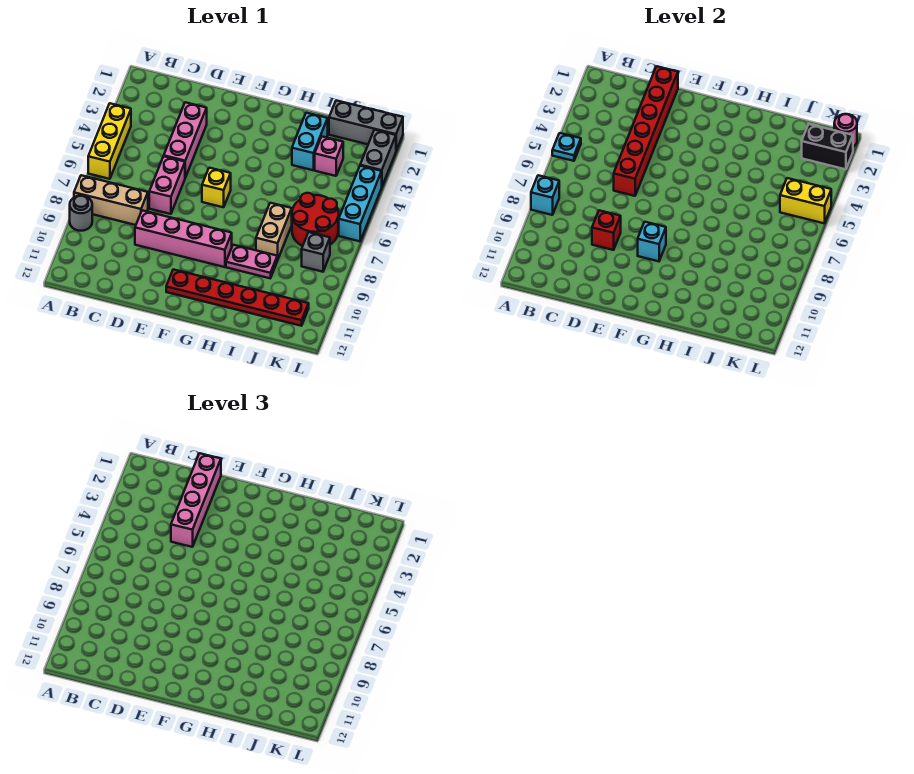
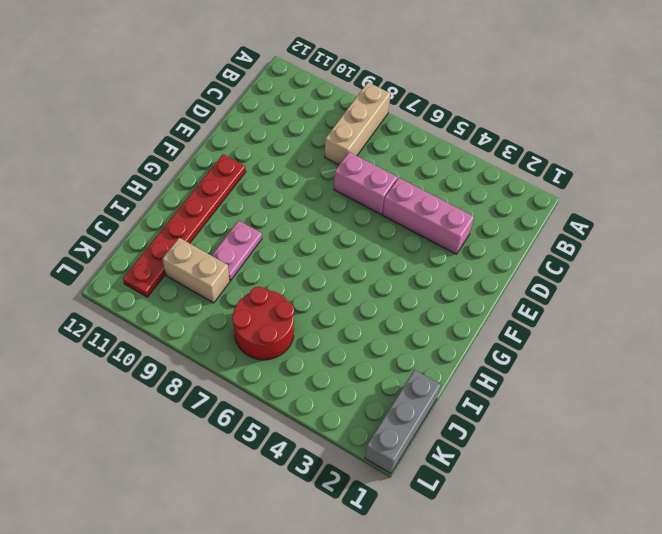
tan brick J9:J10 level 1 -> tan brick I7:I8 level 1
none -> yellow brick A4:A6 level 1
none -> grey round brick A9 level 1
none -> pink brick D9:G9 level 1

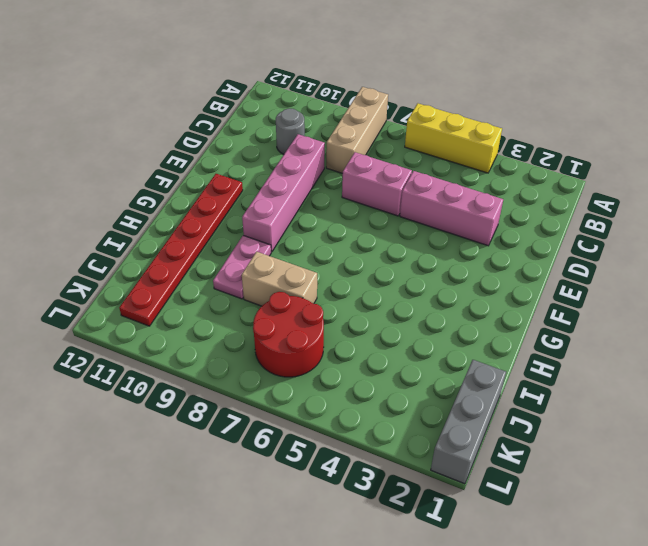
grey round brick C10 level 1 -> grey round brick A9 level 1
none -> yellow brick F6 level 1
none -> cyan brick I2:I3 level 1
none -> pink brick J3 level 1

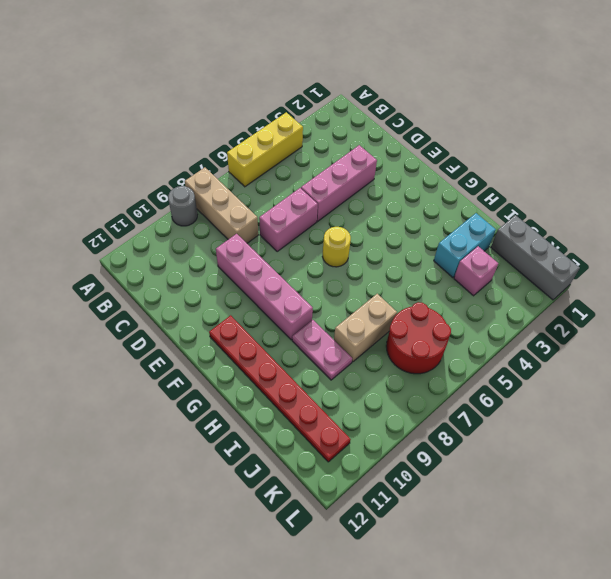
yellow round brick F6 level 1 -> yellow brick F6 level 1
none -> grey brick K8 level 1
none -> grey brick L2:L3 level 1
none -> cyan brick L4:L6 level 1

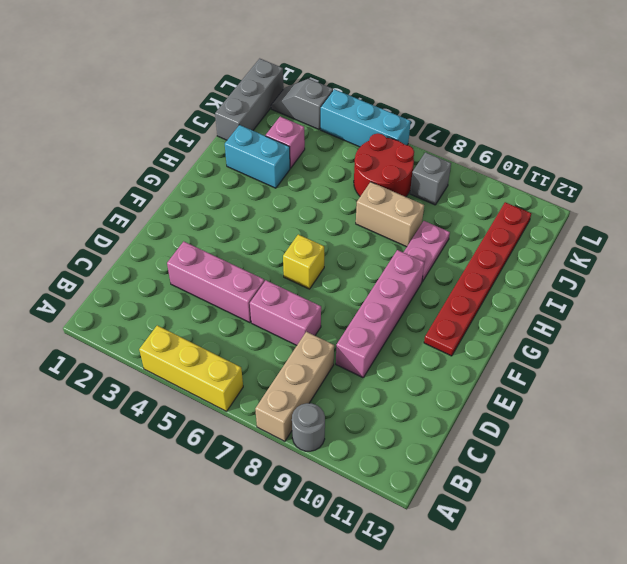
grey slope L2:L3 level 1 top 3 -> grey brick L2:L3 level 1
none -> cyan plate A5 level 2
none -> cyan brick A8 level 2
none -> red brick D1:D6 level 2

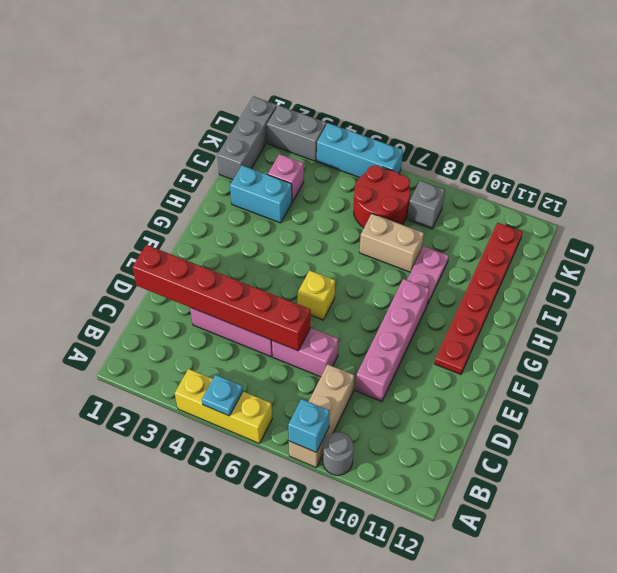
none -> red brick D9 level 2
none -> cyan brick F9 level 2
none -> black brick K2:L2 level 2

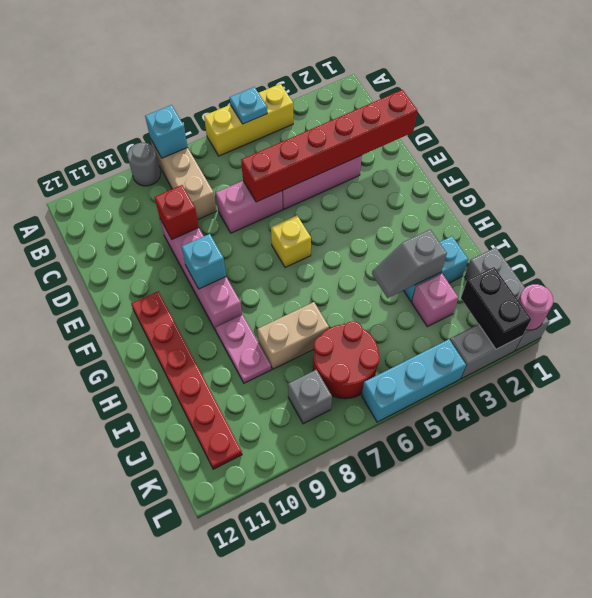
grey slope I3:I4 level 2 top 3 -> none
none -> yellow brick K5:L5 level 2
none -> pink brick D1:D4 level 3

